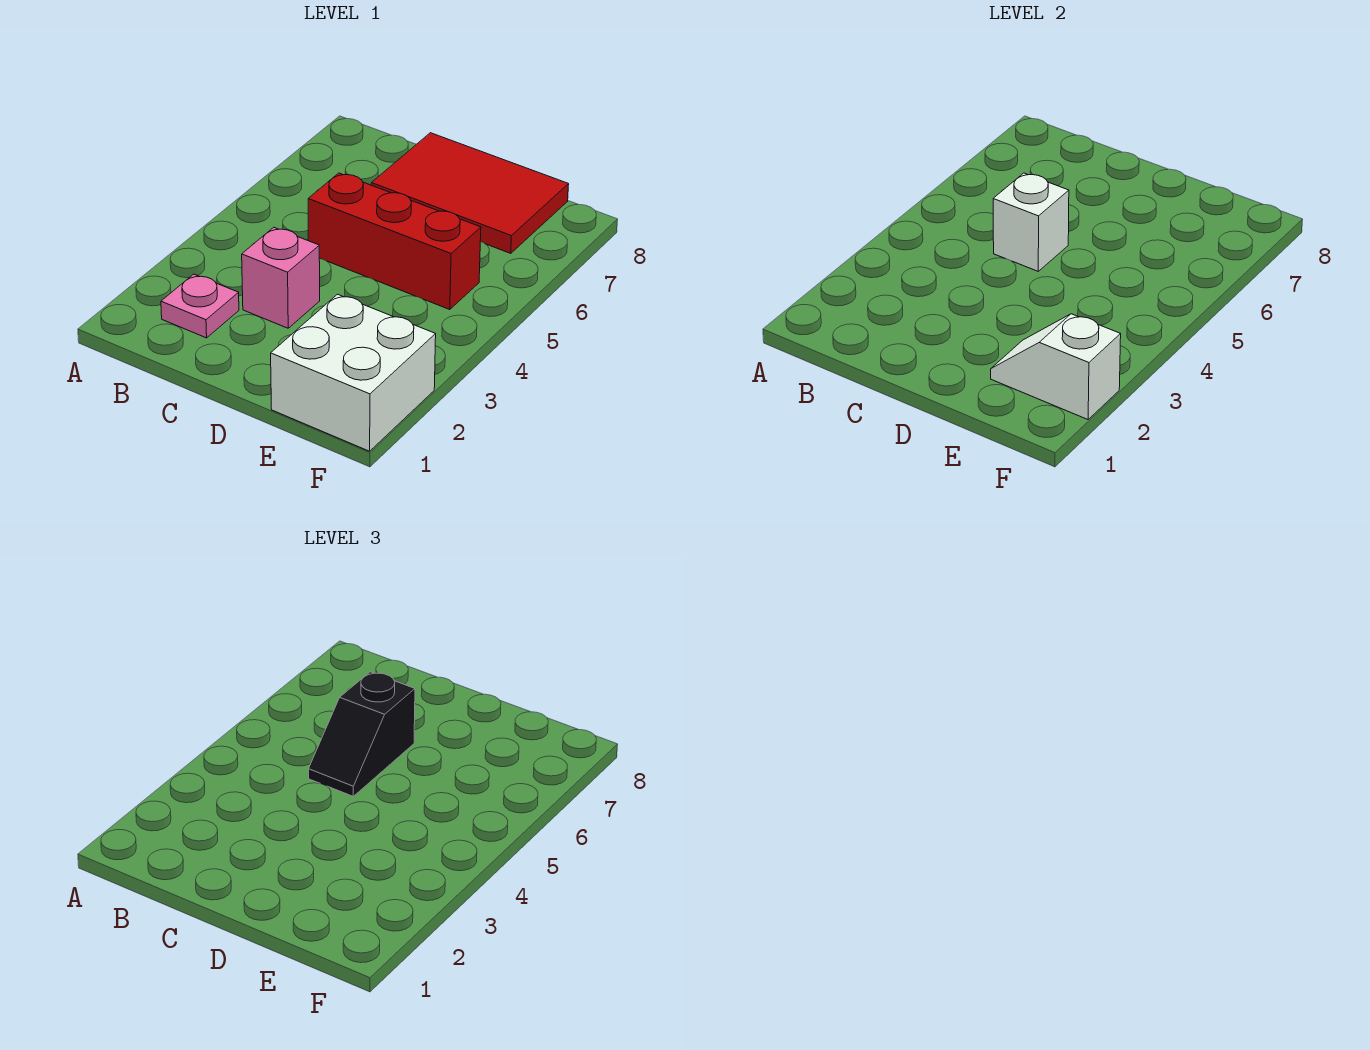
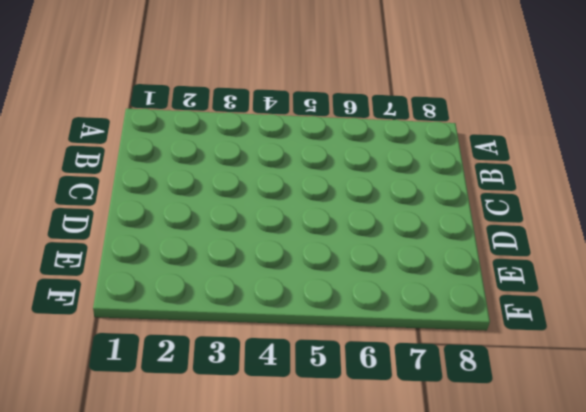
none -> pink plate B2 level 1
none -> pink brick C3 level 1

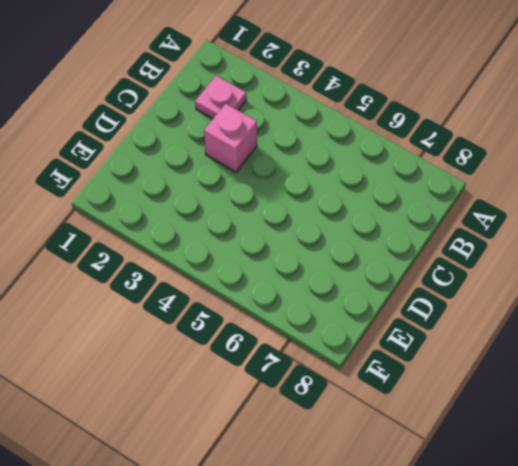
none -> red brick C5:E5 level 1
none -> red tile C7:E8 level 1

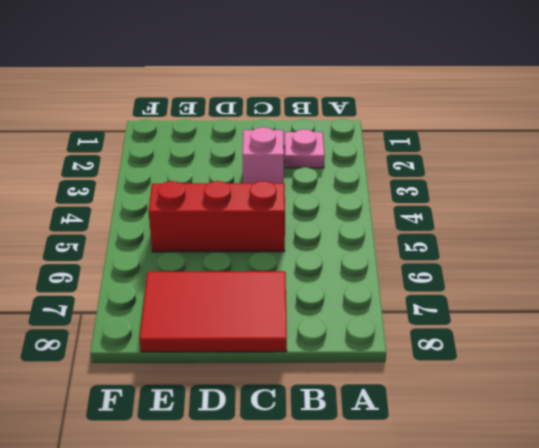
none -> white brick E1:F2 level 1
none -> white brick C5 level 2

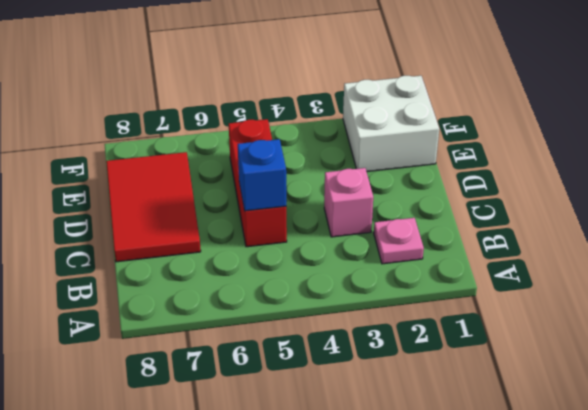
blue brick C5 level 2 -> white brick C5 level 2
none -> white slope E2:F2 level 2 top F
none -> black slope C5:C6 level 3 top 6

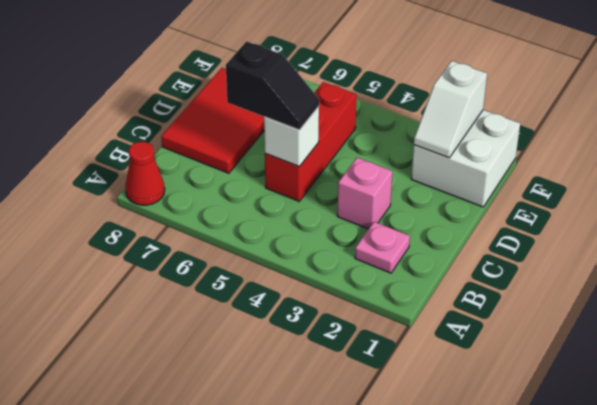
red cone A8 level 1 -> none

